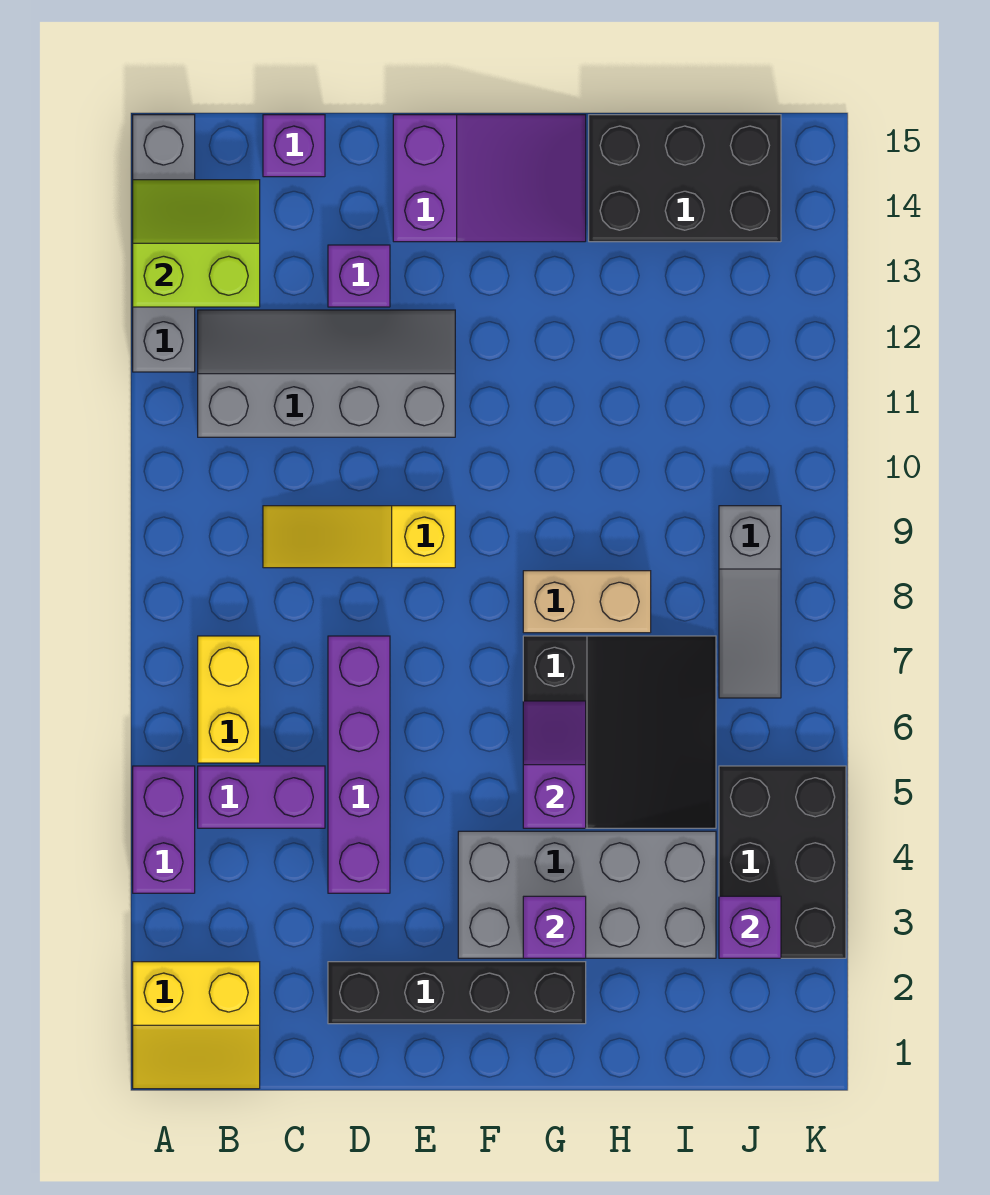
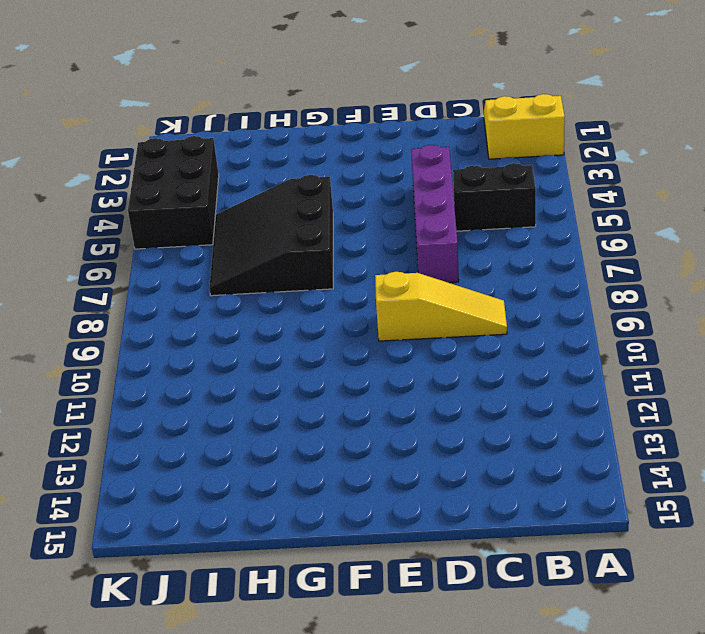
black brick B5:C5 level 1 -> purple brick B5:C5 level 1
none -> purple brick A4:A5 level 1
none -> grey brick A12:A15 level 1
none -> yellow brick B6:B7 level 1

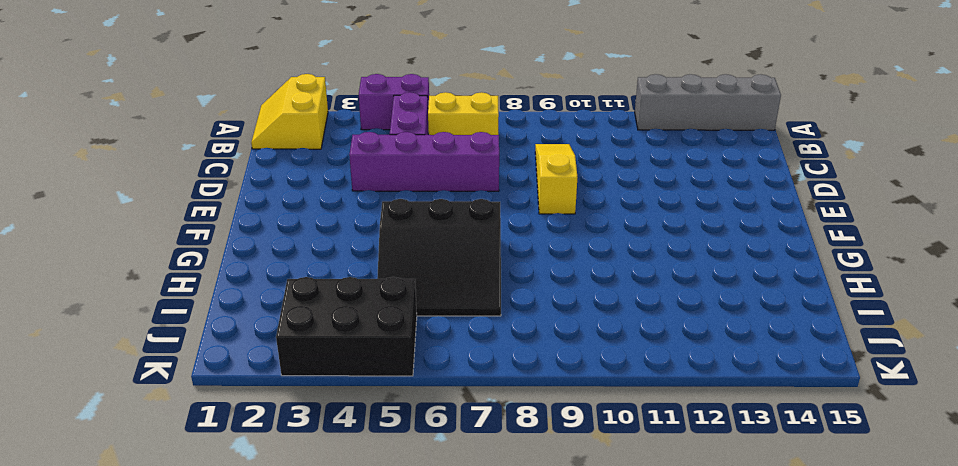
none -> grey slope B11:E12 level 1 top 11
none -> purple brick C15 level 1
none -> black brick D2:G2 level 1

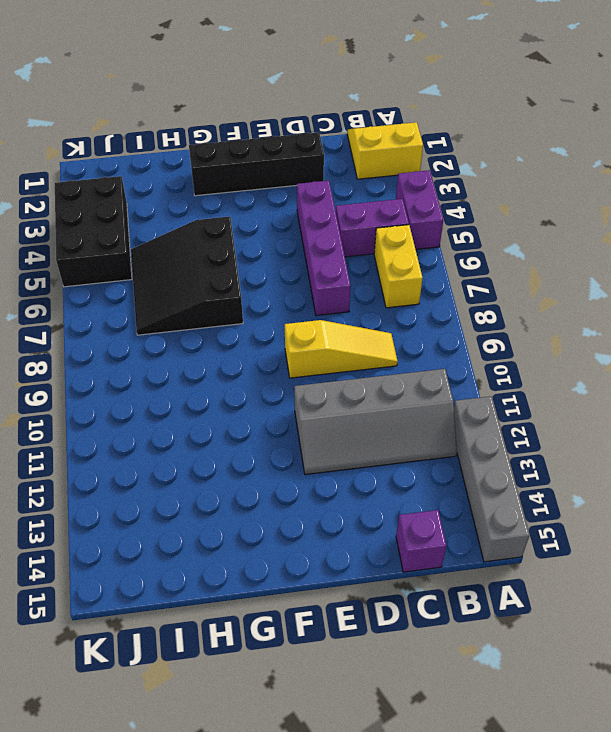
none -> purple brick D13 level 1
none -> purple slope E14:G15 level 1 top E
none -> grey brick F3:I4 level 1

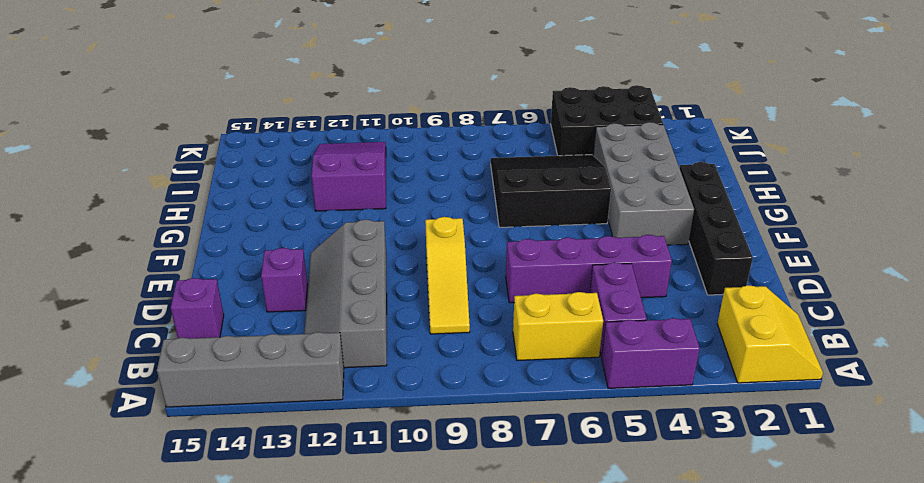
purple slope H11:J12 level 1 top H -> purple slope E14:G15 level 1 top E
none -> tan brick G8:H8 level 1
none -> black brick H14:J15 level 1
none -> grey slope J7:J9 level 1 top 9

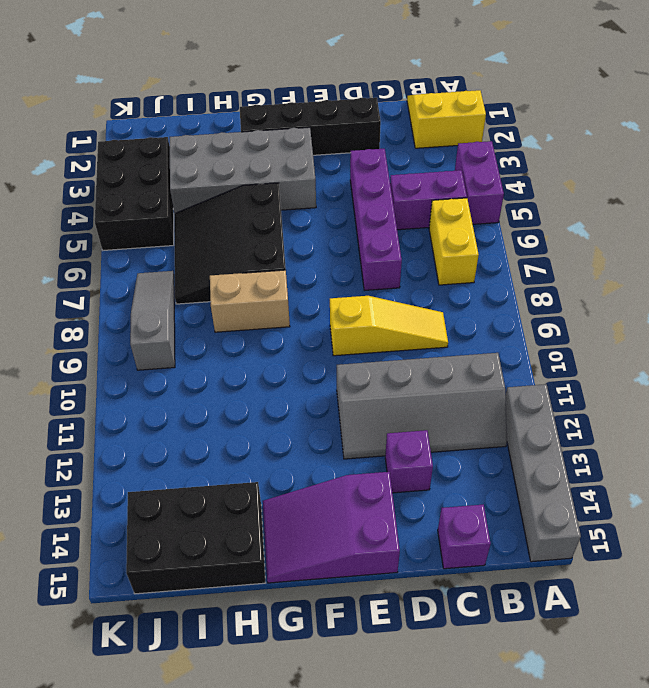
none -> lime slope A13:B14 level 2 top 13
none -> purple brick G3 level 2
none -> purple slope G5:G6 level 2 top 5

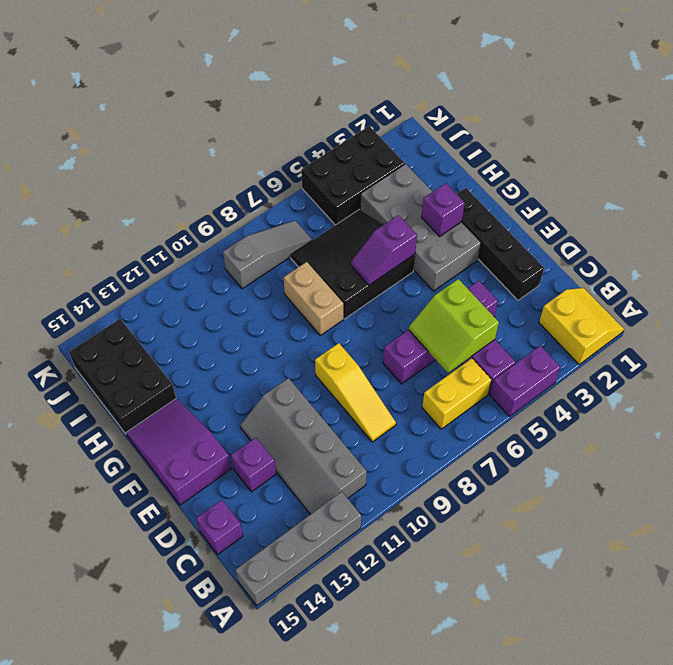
lime slope C5:D6 level 2 top 5 -> lime slope A13:B14 level 2 top 13
none -> purple brick J3 level 2

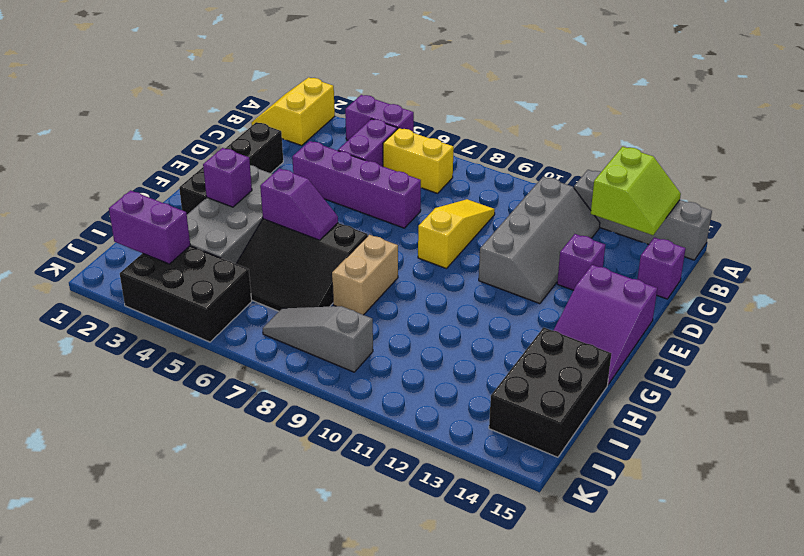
purple brick J2:J3 level 2 -> purple brick J3 level 2

